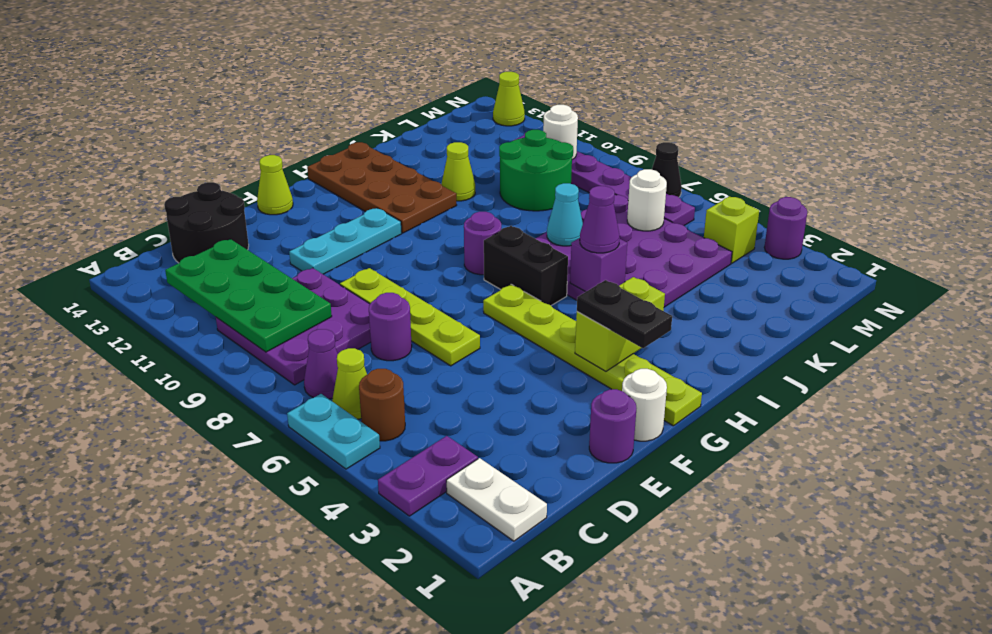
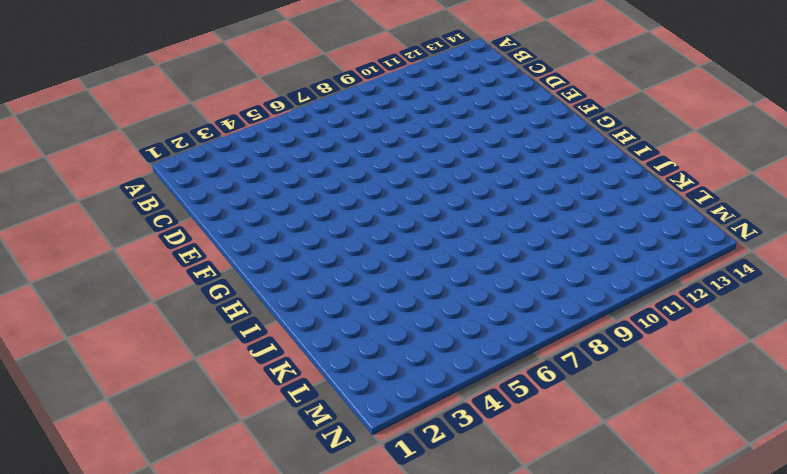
none -> purple plate A3:B3 level 1
none -> cyan plate A5:A6 level 1
none -> white plate B1:B2 level 1
none -> brown round brick B5 level 1

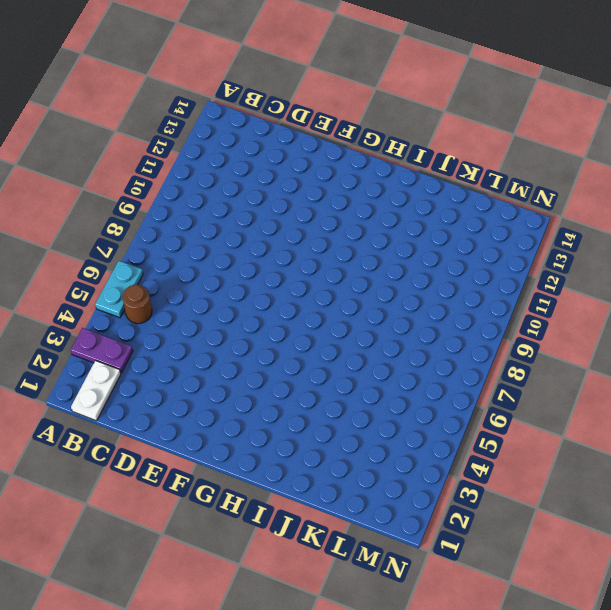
none -> lime cone B6 level 1
none -> purple cone B7 level 1
none -> purple plate B8:D10 level 1
none -> black round brick C13:D14 level 1

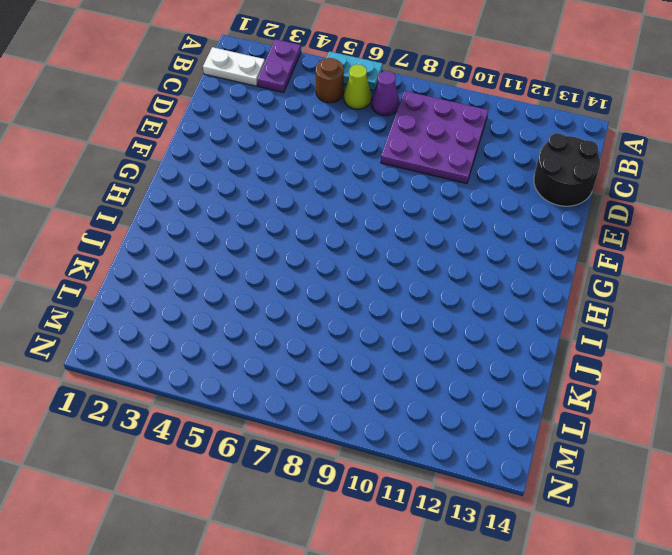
none -> purple round brick D7 level 1
none -> purple round brick E1 level 1
none -> lime plate E6:E9 level 1
none -> cyan plate E11:G11 level 1

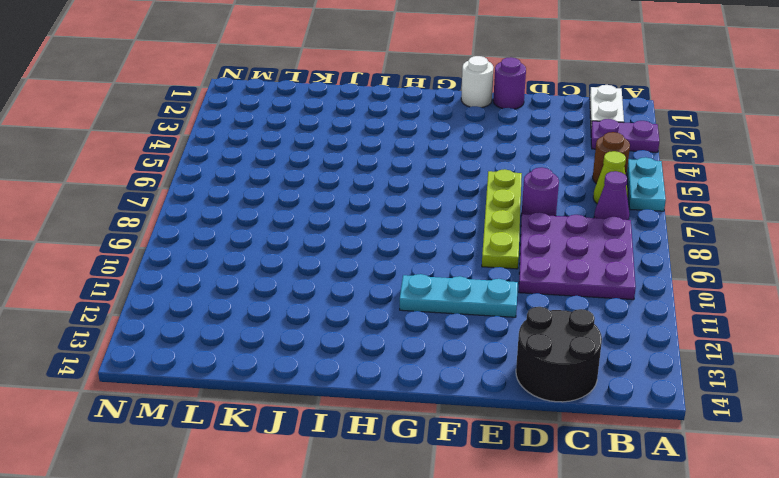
none -> lime cone F14 level 1
none -> lime plate G1:G6 level 1
none -> black brick H6:H7 level 1
none -> purple round brick H8 level 1

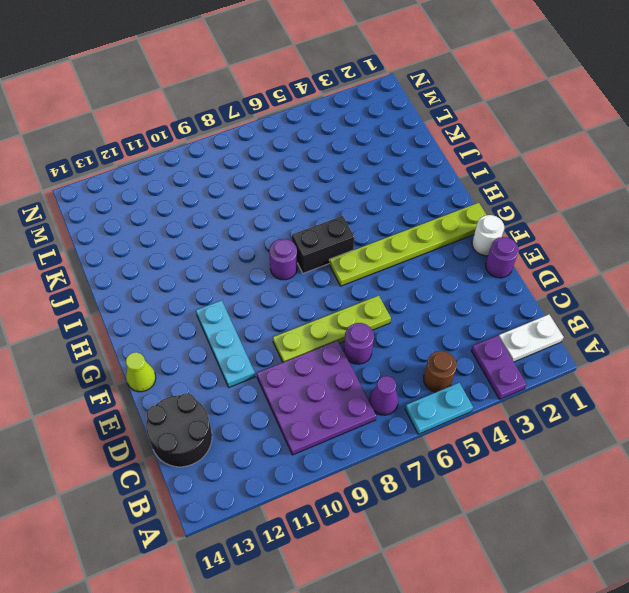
none -> lime cone B6 level 1
none -> brown plate H11:I14 level 1
none -> purple plate I4:L7 level 1
none -> lime cone J11 level 1

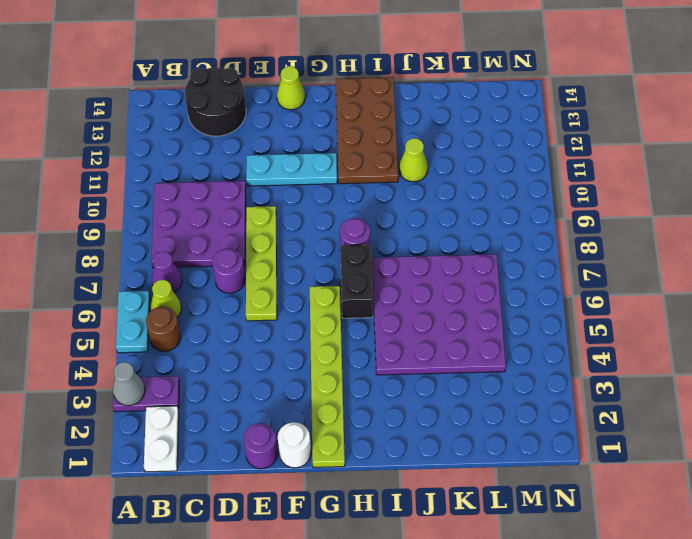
grey cone A3 level 2 -> none
none -> green round brick K9:L10 level 1
none -> lime brick M4 level 1
none -> purple plate M6:M11 level 1
none -> purple round brick N3 level 1

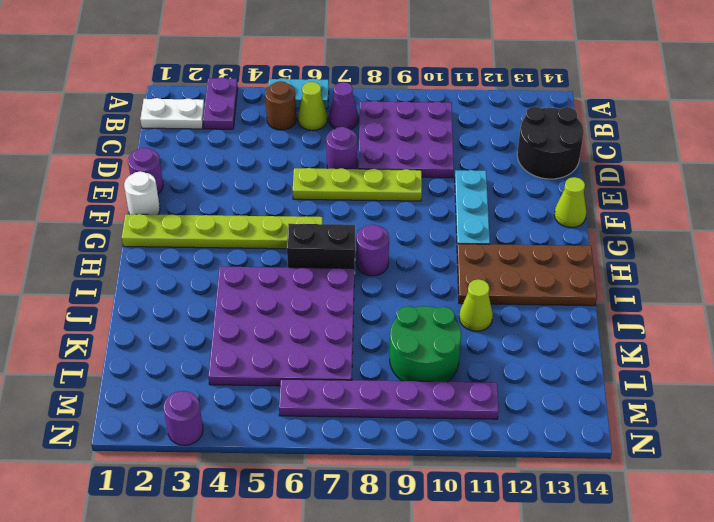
none -> lime brick M4 level 1
none -> black cone N7 level 1
none -> lime cone N13 level 1
none -> green plate B9:C12 level 2

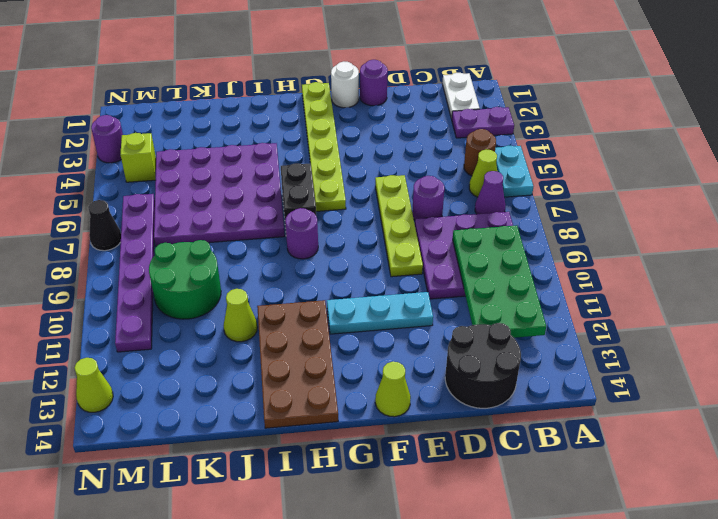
none -> lime brick G3:H3 level 2
none -> purple brick I5 level 2
none -> cyan cone J7 level 2
none -> white round brick L6 level 2

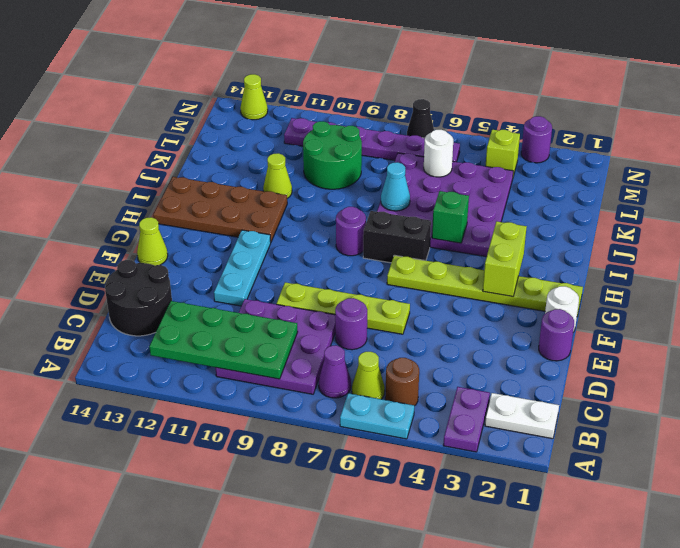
green brick I5 level 2 -> purple brick I5 level 2
none -> white round brick M10 level 2
none -> black plate G2:G3 level 3
none -> purple cone I5 level 3

